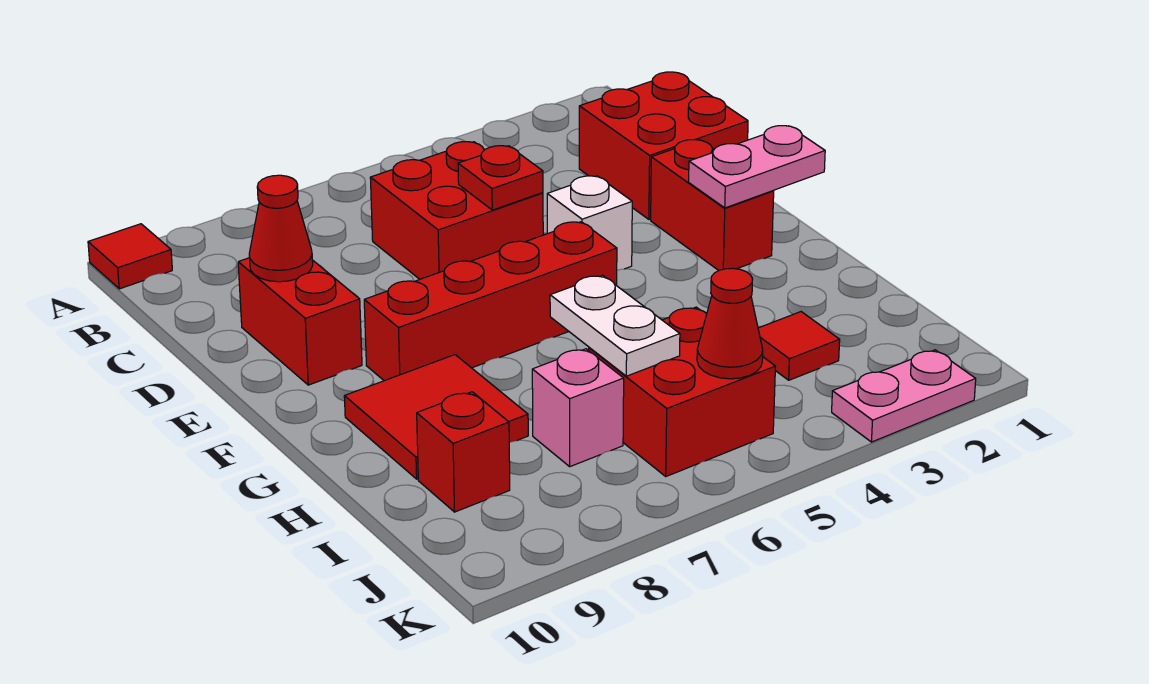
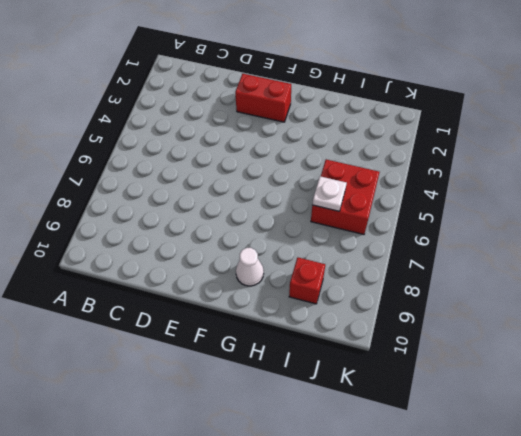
white cone G9 level 1 -> red tile G8:H9 level 1
white plate I6 level 2 -> white plate H6:I6 level 2
none -> red tile A10 level 1
none -> red brick C1:D2 level 1
none -> red brick C5:D6 level 1

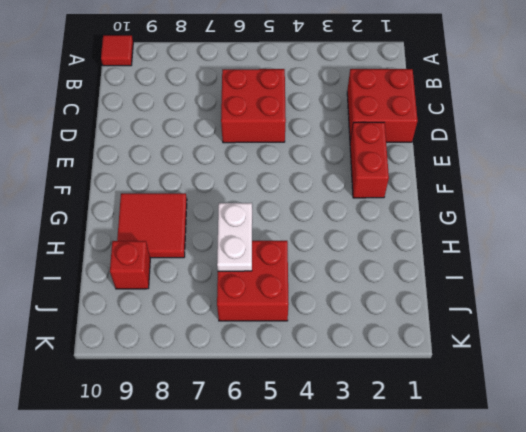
none -> red brick D9:E9 level 1
none -> white brick E4 level 1
none -> red brick F5:F8 level 1

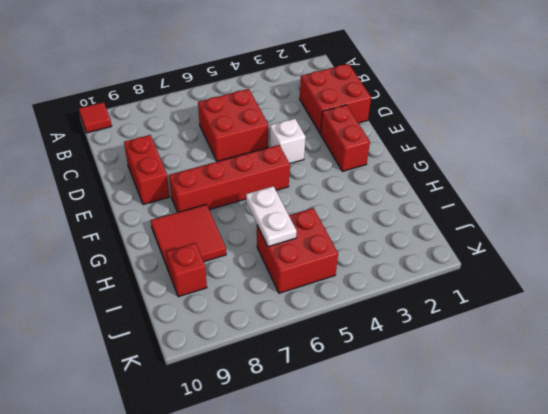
none -> red tile I3 level 1
none -> pink brick I7 level 1
none -> pink plate K2:K3 level 1

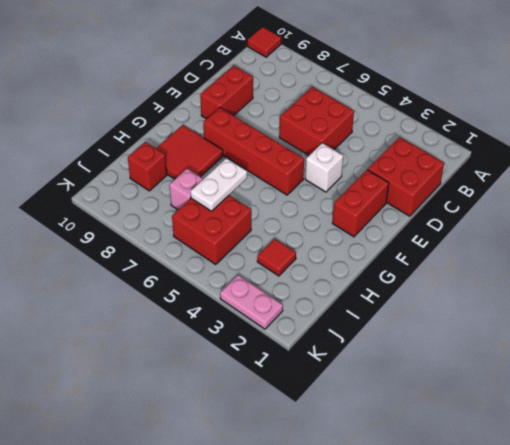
none -> red plate D5 level 2
none -> red cone D9 level 2
none -> pink plate F1:F2 level 2

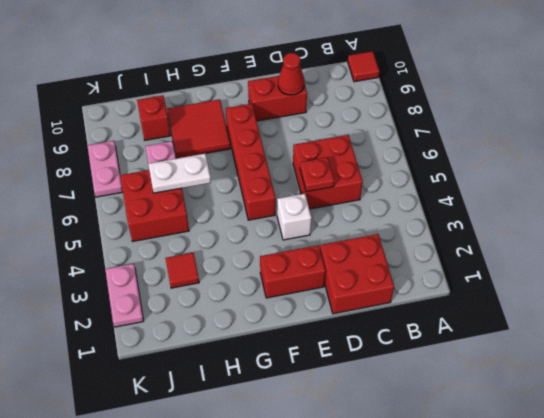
pink plate K7:K8 level 1 -> pink plate F1:F2 level 2
none -> red cone J5 level 2

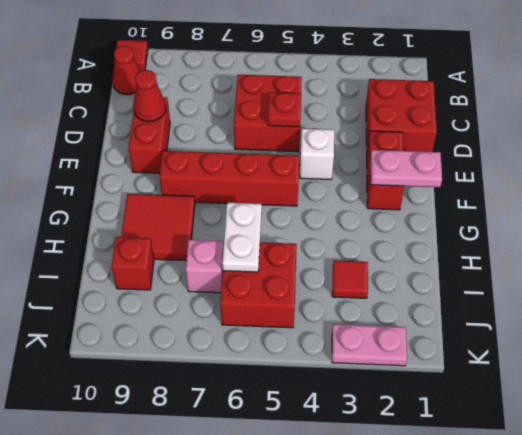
red cone B10 level 1 -> red cone J5 level 2

